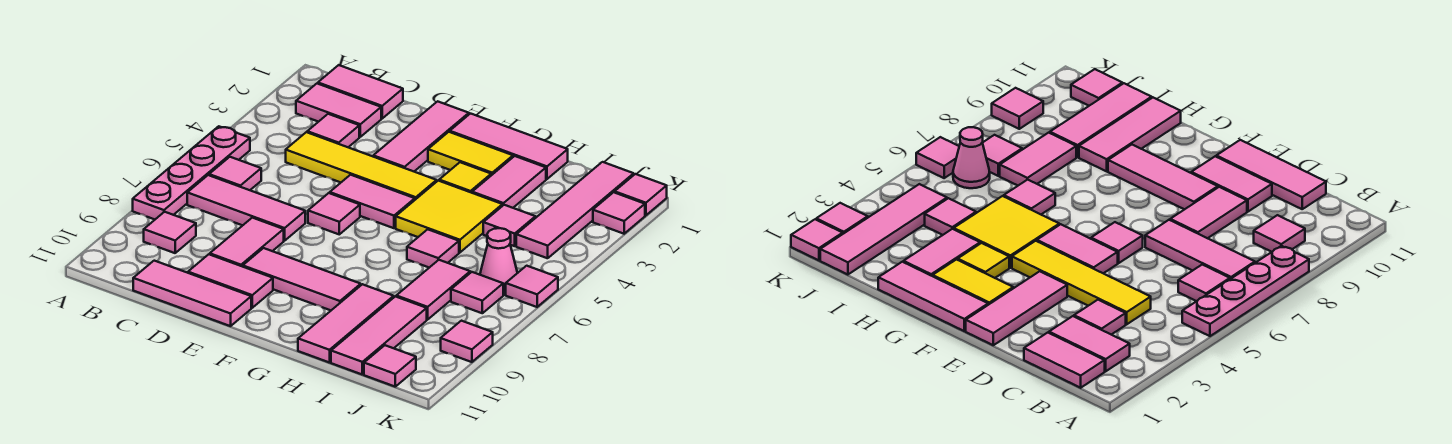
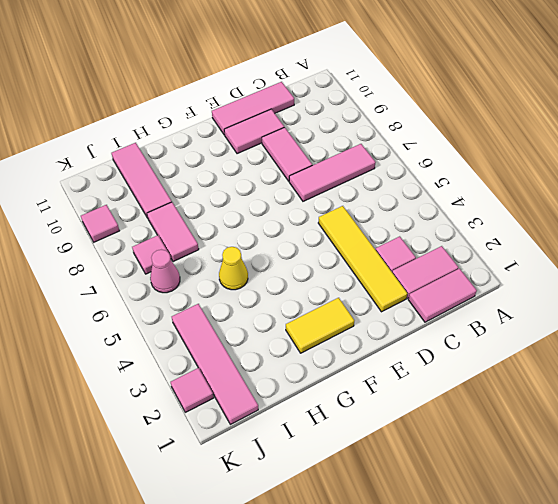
yellow tile D2:D5 level 1 -> yellow tile C4:F4 level 1
yellow cone H5 level 1 -> yellow tile G4:H5 level 1
none -> pink plate A5:A8 level 1
none -> pink tile B6 level 1
none -> pink tile B9 level 1
none -> pink tile E1:E3 level 1

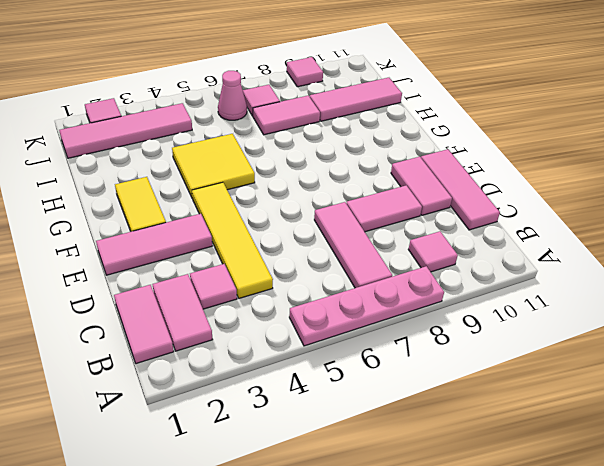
none -> pink tile B6 level 1
none -> pink tile E5:F5 level 1
none -> pink tile E6 level 1
none -> pink tile E9:G9 level 1

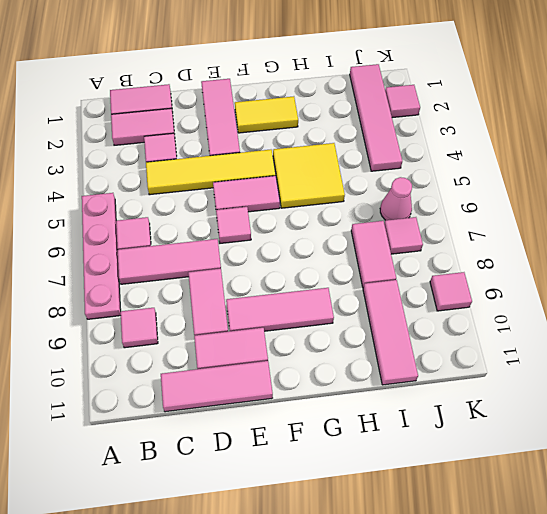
none -> pink tile F1:H1 level 1
none -> yellow tile G3 level 1
none -> pink tile H2:H3 level 1
none -> pink tile H6 level 1

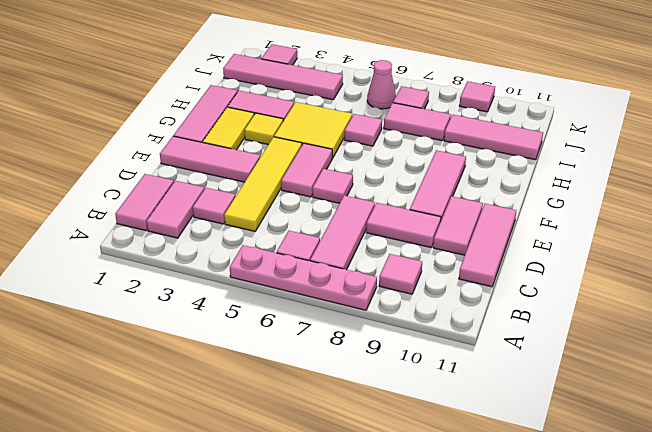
none -> pink tile H9:H11 level 1
none -> pink tile I4 level 1
none -> pink tile J11 level 1
none -> pink tile K1 level 1

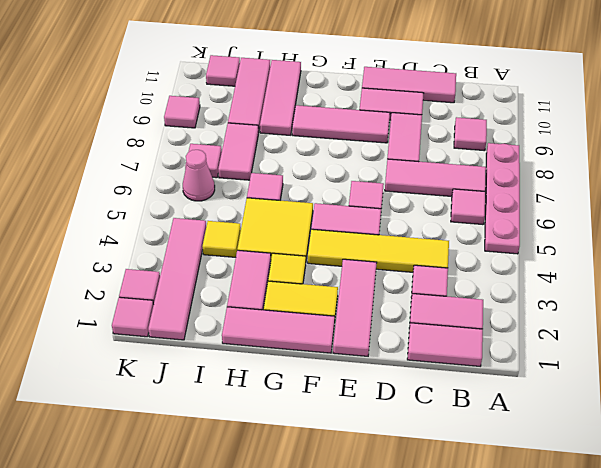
yellow tile I4 level 1 -> pink tile I4 level 1
none -> pink tile K6 level 1

